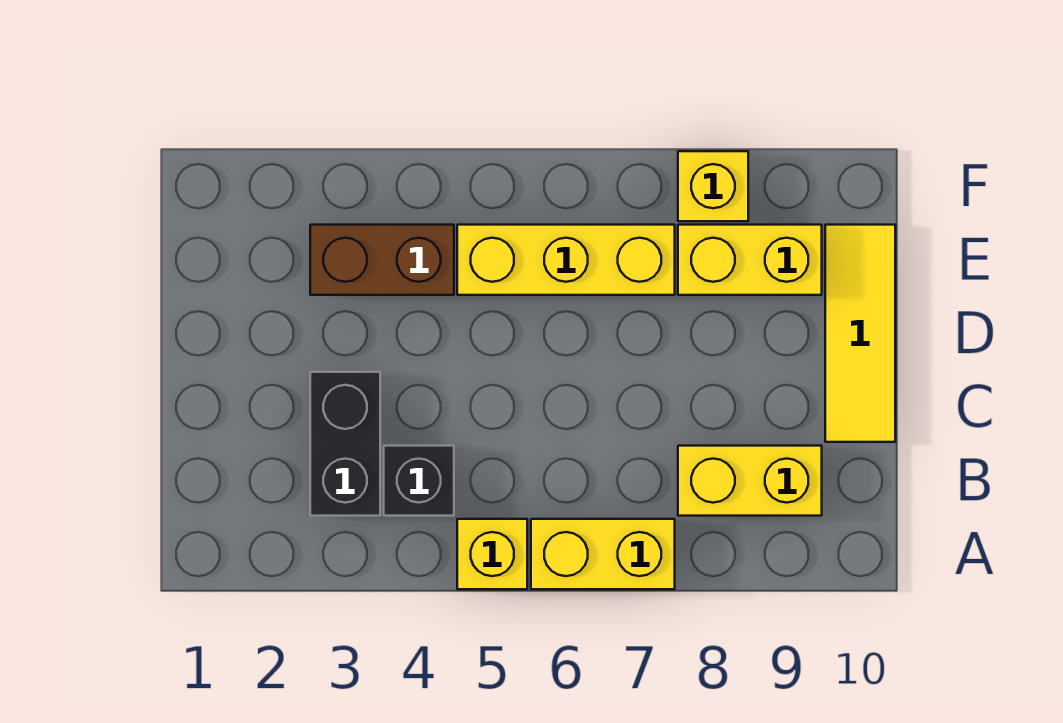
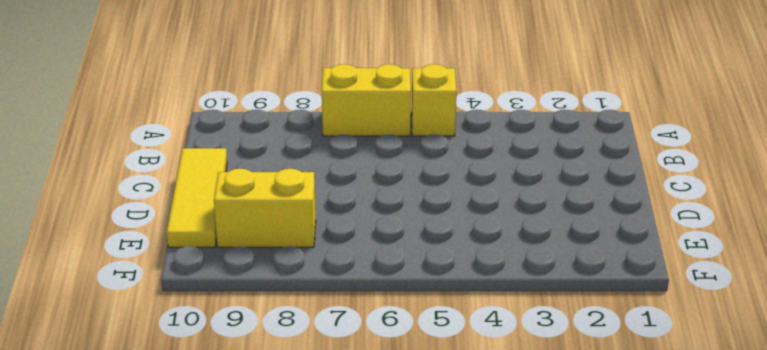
none -> black brick B3:C3 level 1
none -> black brick B4 level 1

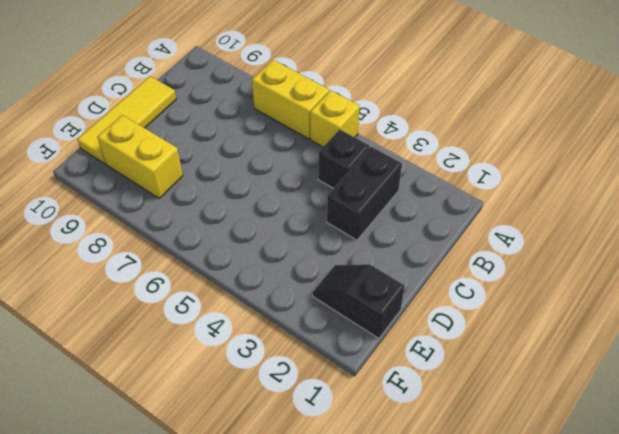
black slope E1:E2 level 1 top 1 -> none
none -> yellow brick B8:B9 level 1
none -> brown brick E3:E4 level 1

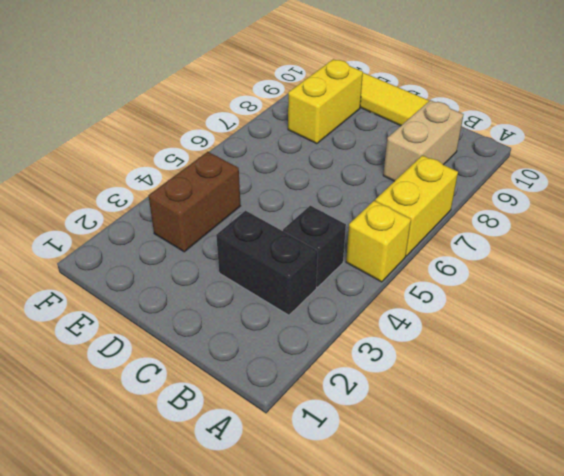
tan brick B8:B9 level 1 -> yellow brick B8:B9 level 1
none -> yellow brick E5:E7 level 1
none -> yellow brick F8 level 1

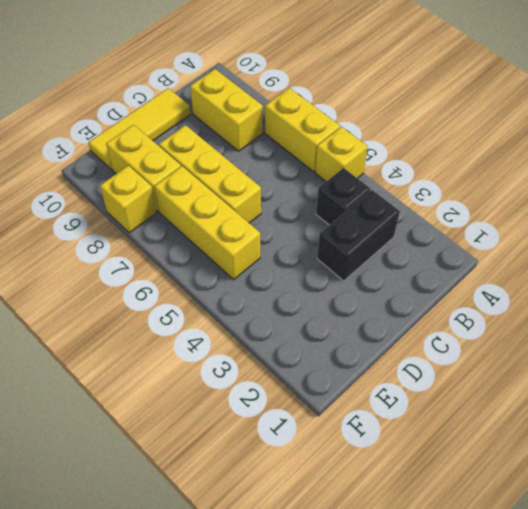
yellow brick D6:D8 level 1 -> none
none -> brown brick E3:E4 level 1

